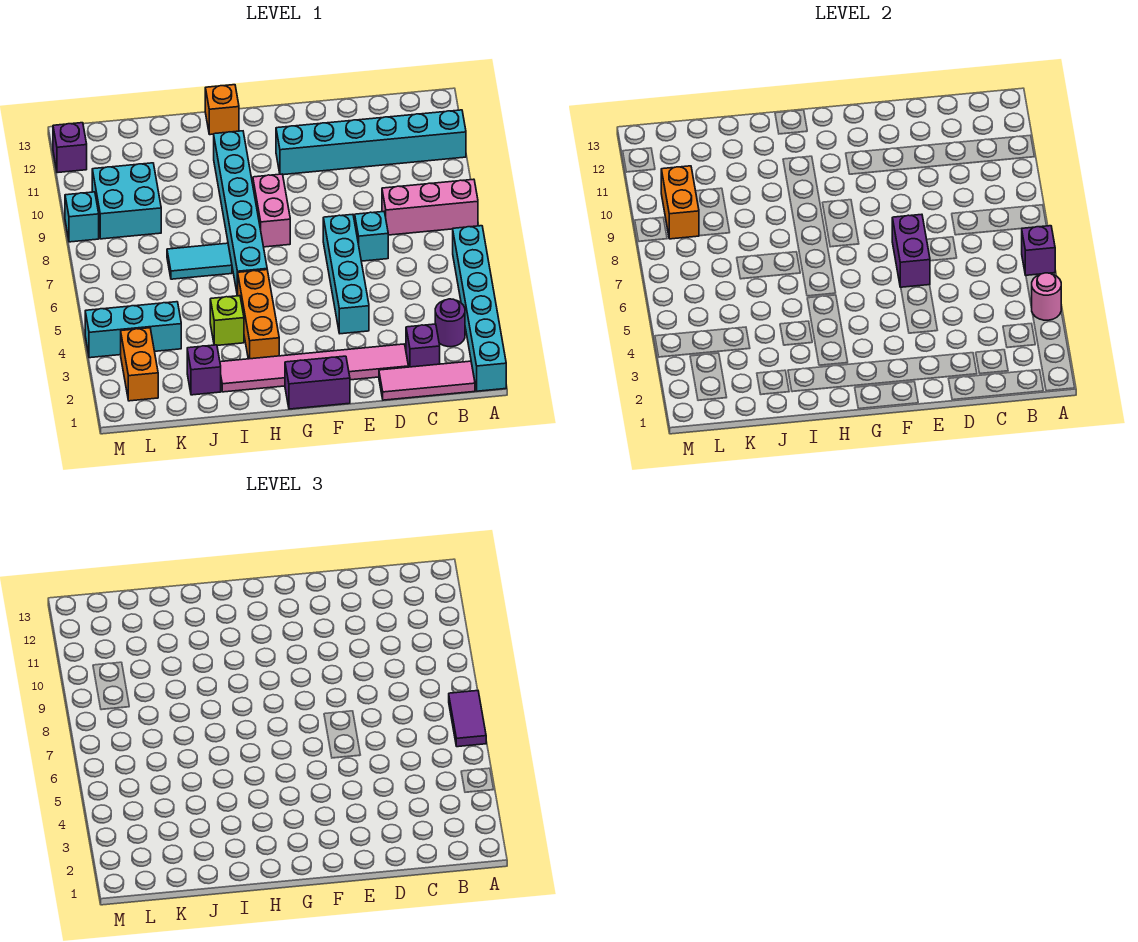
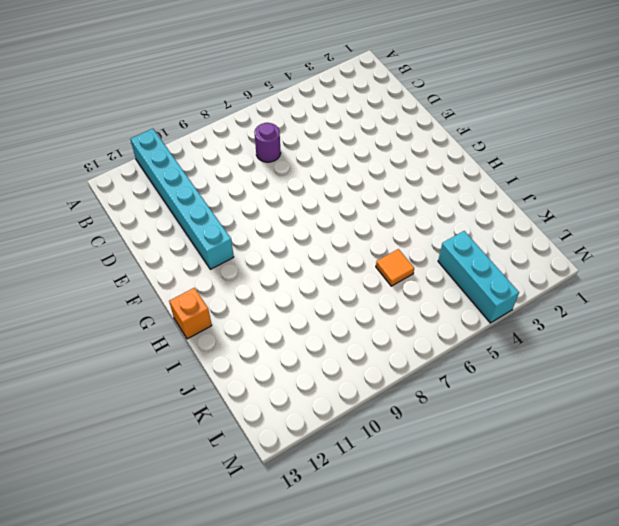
purple round brick C7 level 1 -> purple round brick B3 level 1
orange tile J6 level 1 -> none
none -> cyan brick A1:A6 level 1
none -> pink brick A8:C8 level 1
none -> pink tile B1:D1 level 1

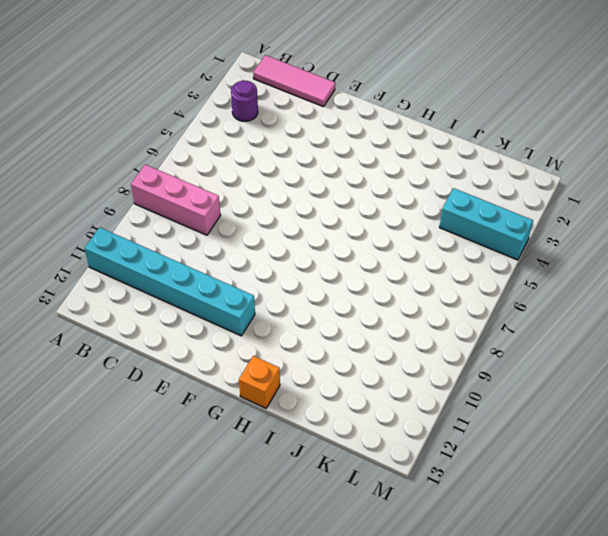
none -> cyan brick A1:A6 level 1
none -> purple brick C2 level 1
none -> pink tile D2:I2 level 1

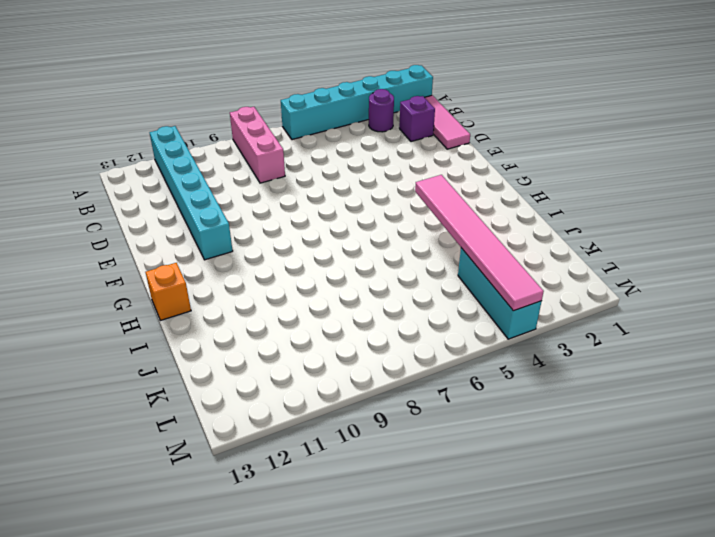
pink tile H4:M4 level 2 -> pink tile D2:I2 level 1
none -> cyan brick D7 level 1
none -> cyan brick E4:E7 level 1
none -> purple brick F1:G1 level 1

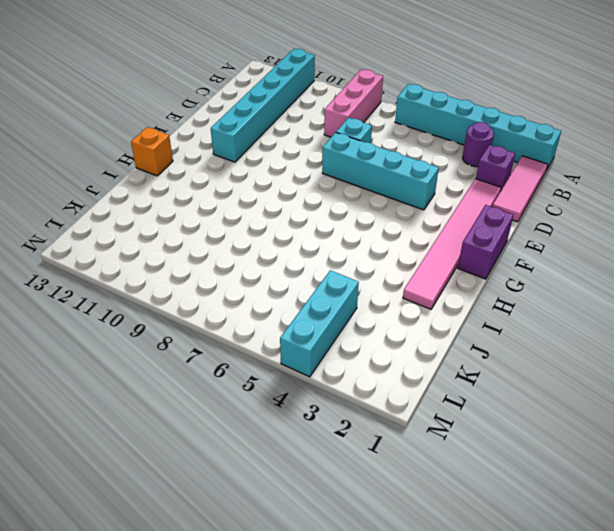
none -> pink brick G8:G9 level 1
none -> orange brick H3:H5 level 1
none -> cyan brick H6:H11 level 1

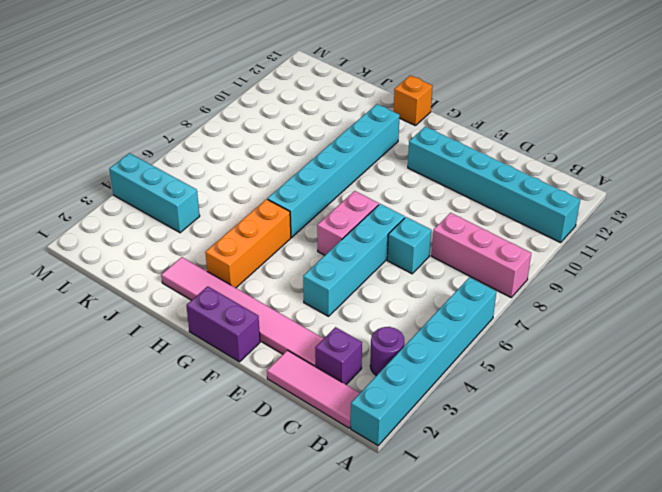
pink brick F6:F7 level 1 -> pink brick G8:G9 level 1
none -> lime brick I4 level 1
none -> cyan tile I7:J7 level 1
none -> purple brick J2 level 1

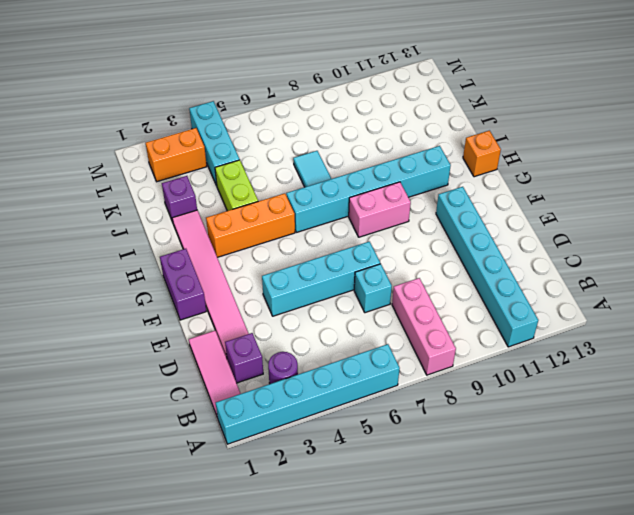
lime brick I4:J4 level 1 -> lime brick I4 level 1
none -> cyan brick K9:L10 level 1
none -> cyan brick M9 level 1
none -> purple brick M12 level 1

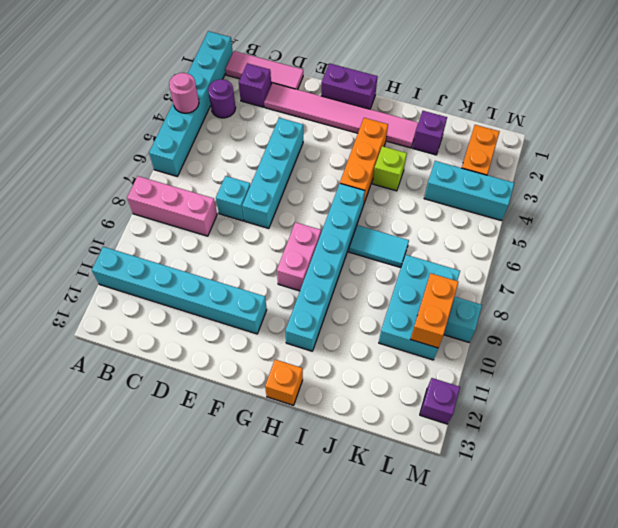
cyan brick K8:L10 level 1 -> cyan brick K9:L10 level 1
none -> purple brick A6 level 2
none -> purple brick E6:E7 level 2
none -> purple tile A6:A7 level 3

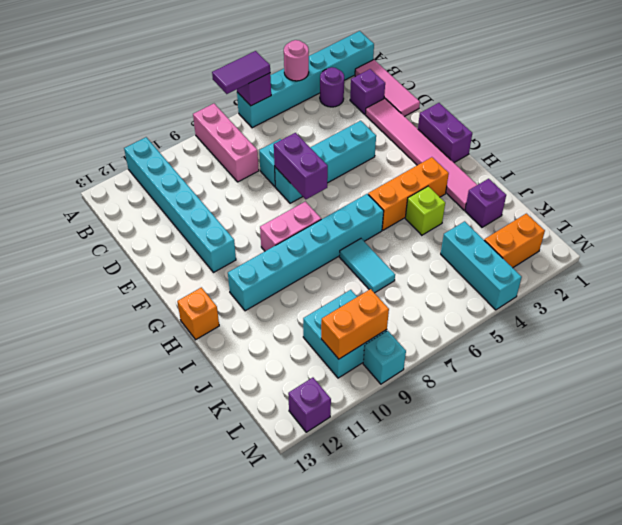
purple brick E7:F7 level 2 -> purple brick E6:E7 level 2

